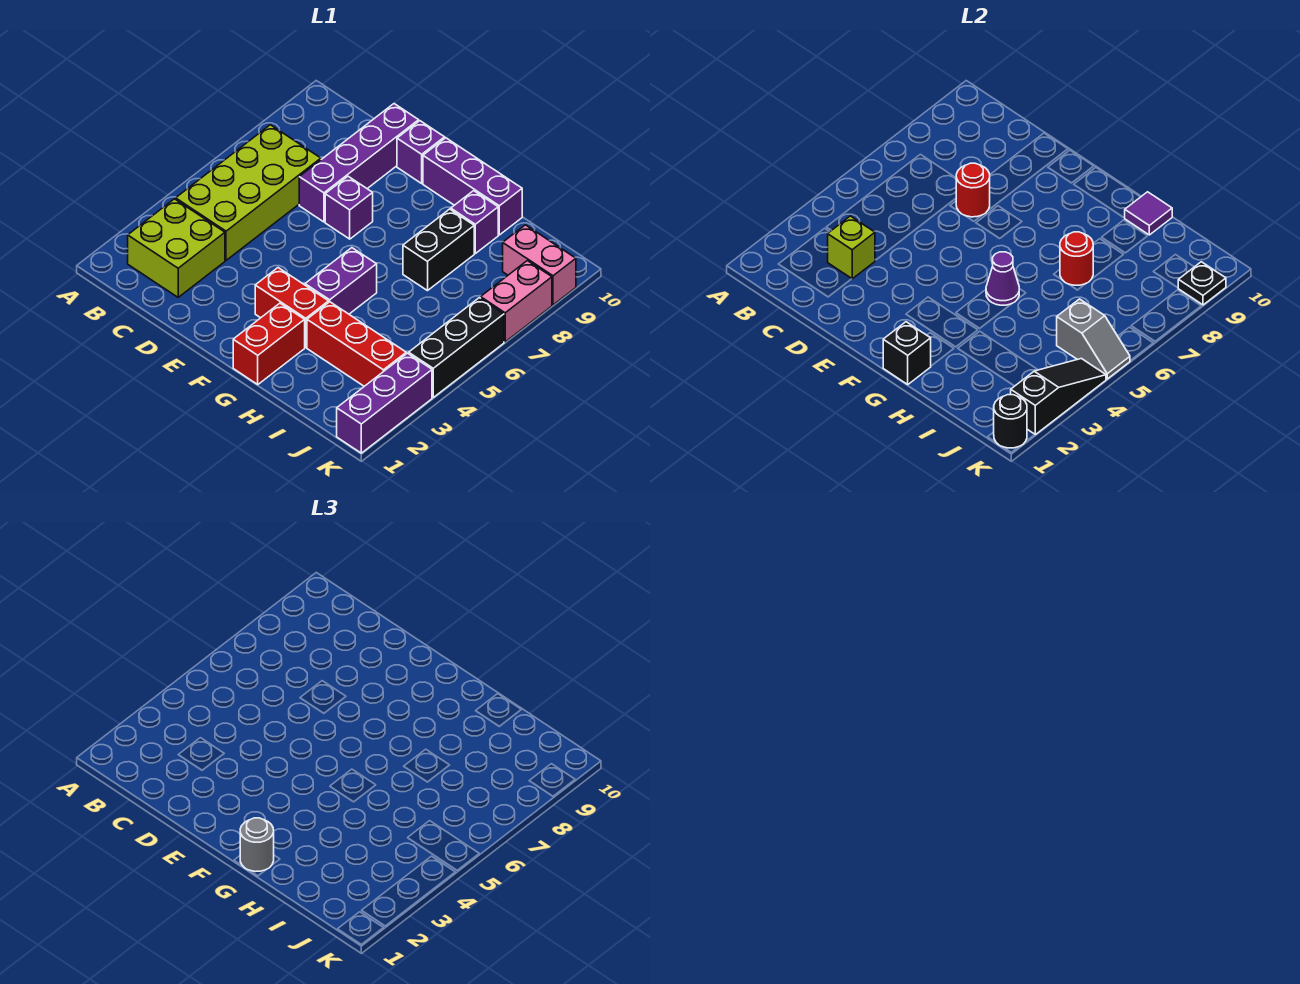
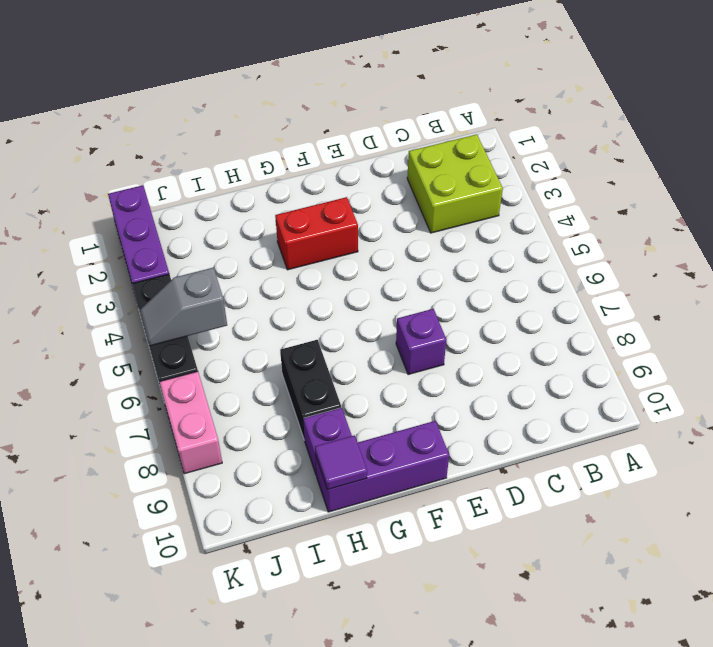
none -> lime brick B4:C7 level 1
none -> purple brick D7:D10 level 1
none -> purple brick E10 level 1

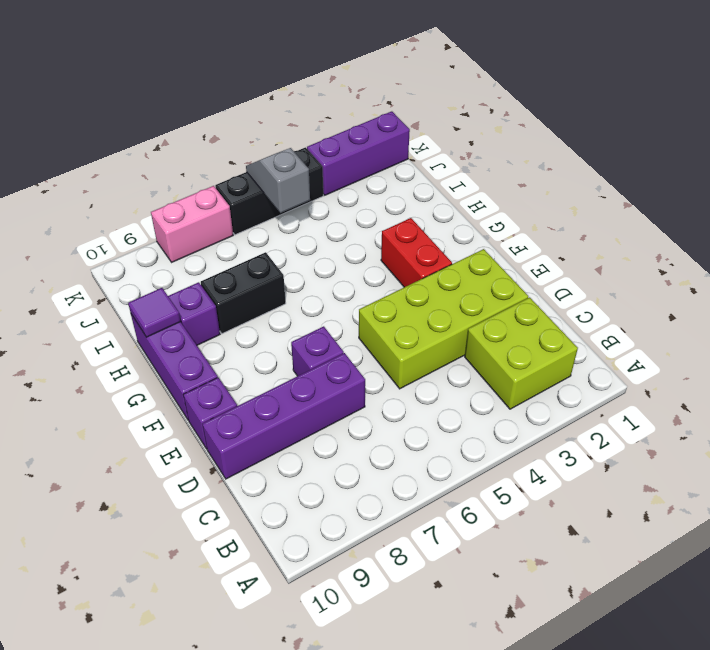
lime brick D2:E5 level 1 -> lime brick B4:C7 level 1
none -> red brick G1:G2 level 1
none -> purple brick G4:G5 level 1
none -> red brick H3:J3 level 1

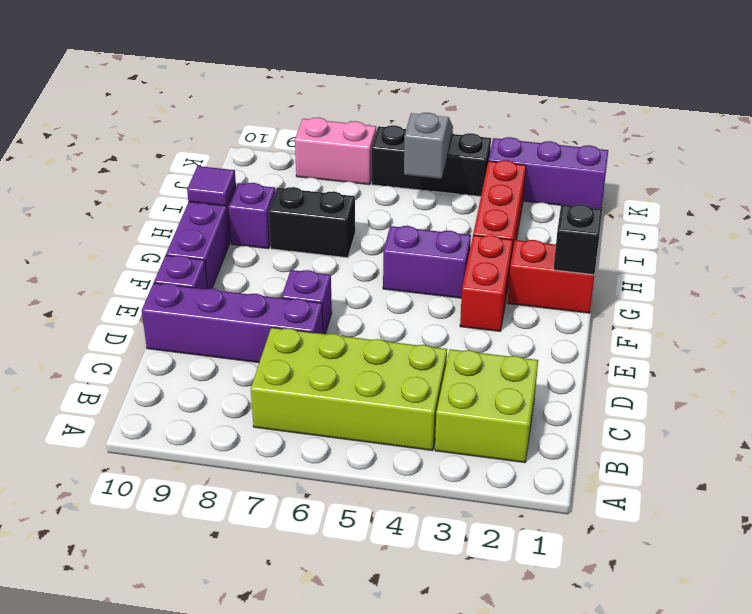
none -> pink brick J9:K9 level 1
none -> lime brick C3 level 2
none -> red round brick D7 level 2

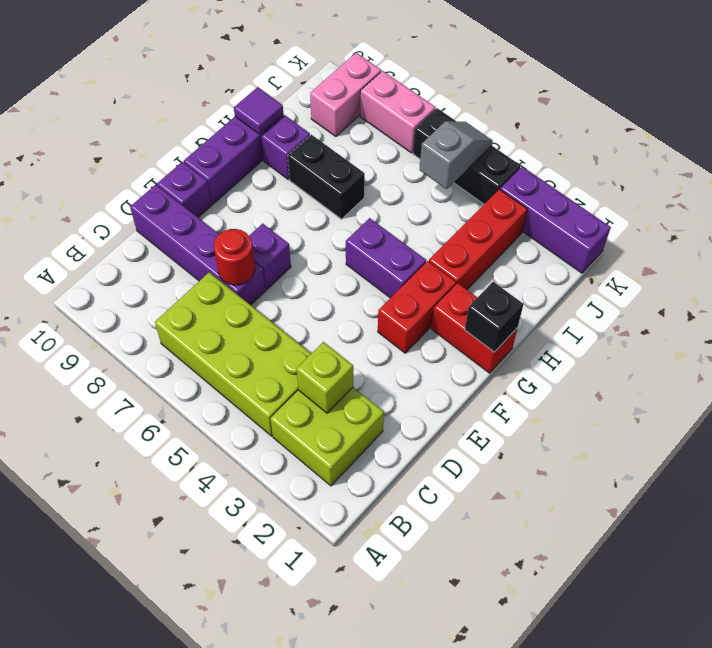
none -> purple cone G5 level 2
none -> red round brick H7 level 2
none -> black round brick K1 level 2

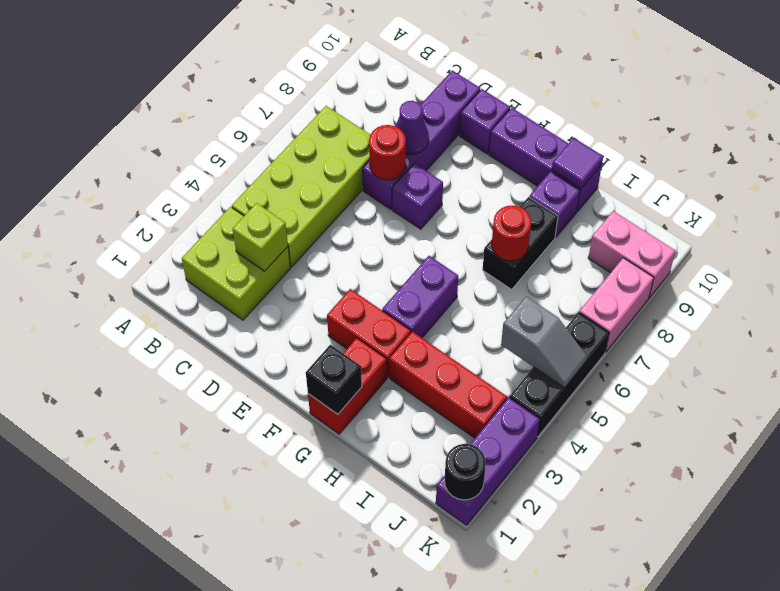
purple cone D8 level 2 -> purple cone G5 level 2
none -> black slope K2:K4 level 2 top 2
none -> black plate K9 level 2
none -> grey round brick G1 level 3

